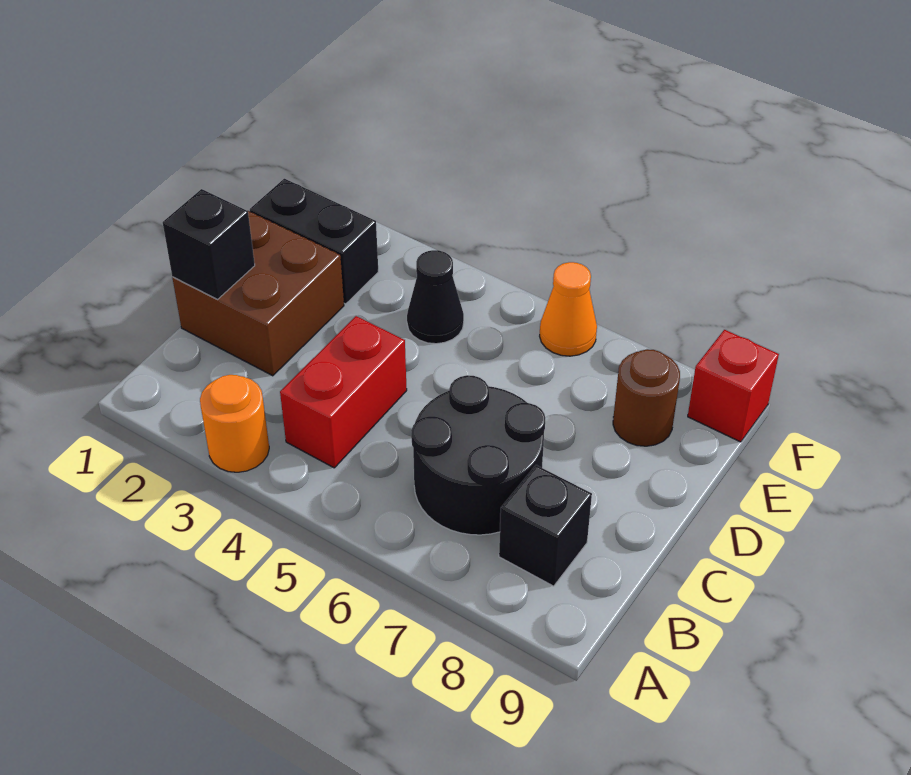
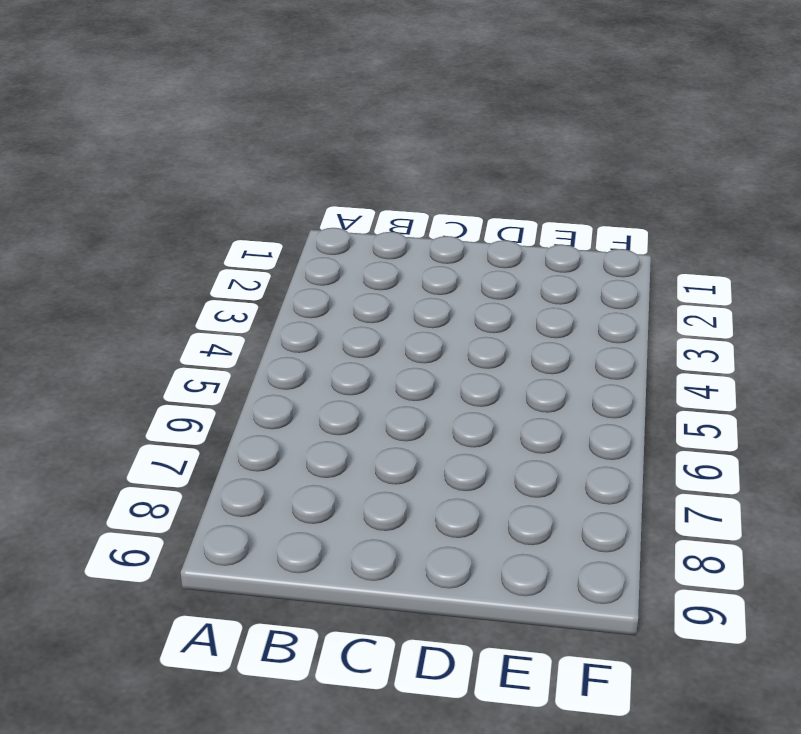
none -> orange round brick A3 level 1
none -> red brick B4:C4 level 1

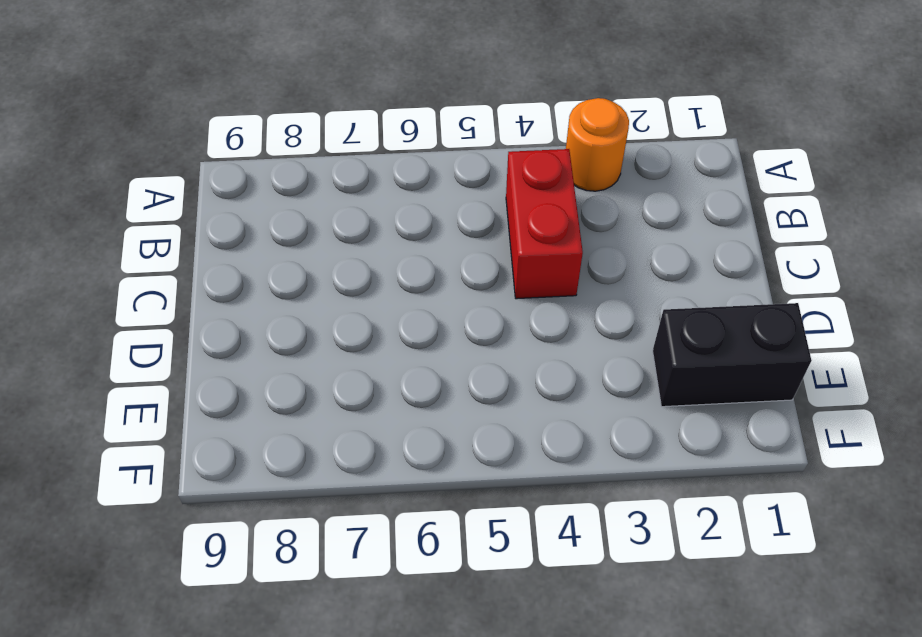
none -> black round brick B6:C7 level 1
none -> black brick B8 level 1

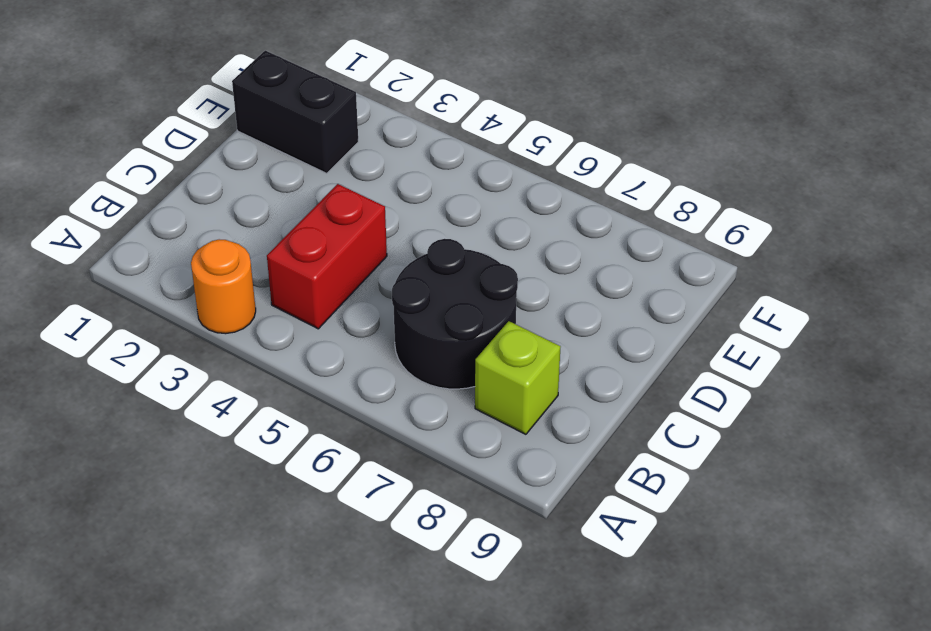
lime brick B8 level 1 -> black brick B8 level 1
none -> brown brick C1:D2 level 1
none -> black cone E4 level 1

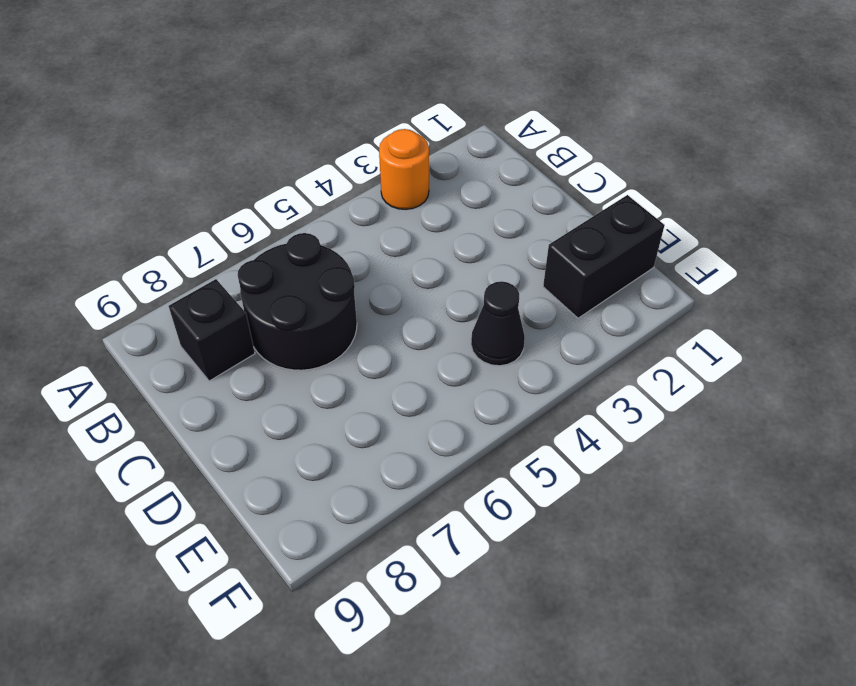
none -> red brick B4:C4 level 1
none -> brown brick C1:D2 level 1

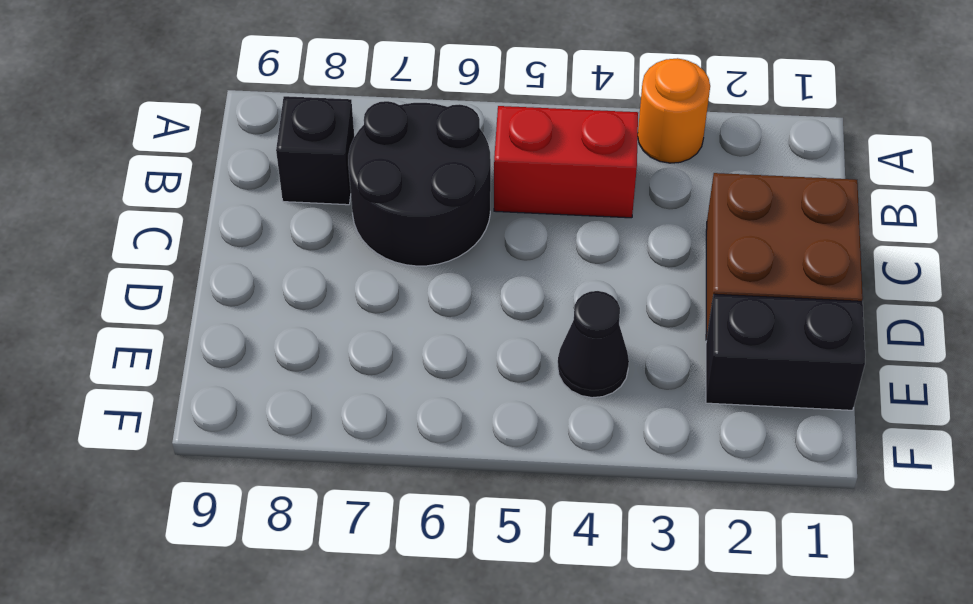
red brick B4:B5 level 1 -> red brick B4:C4 level 1
none -> brown round brick E8 level 1
none -> orange cone F6 level 1

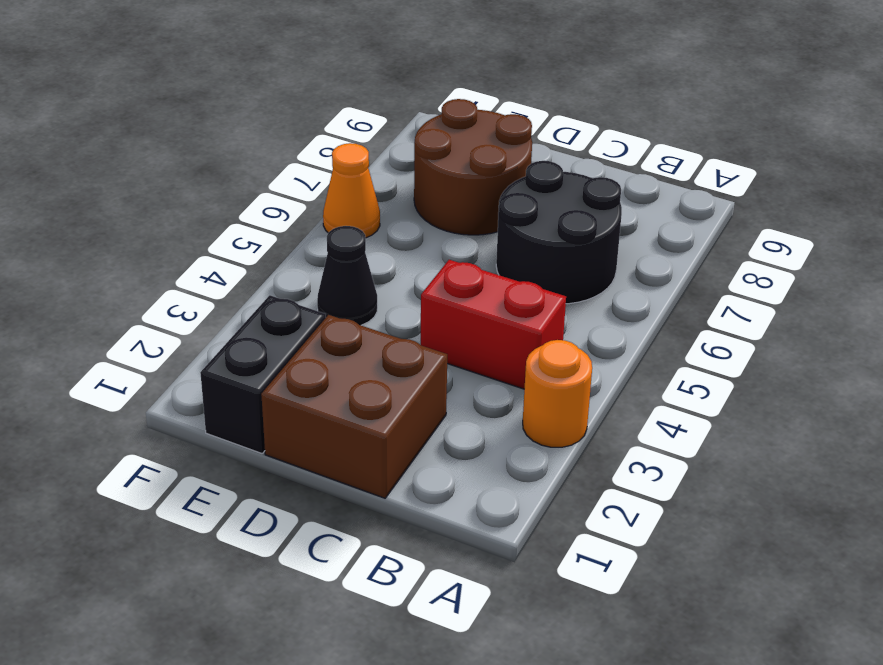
brown round brick D7:E8 level 1 -> brown round brick E8 level 1
none -> black brick B8 level 1
none -> red brick F9 level 1

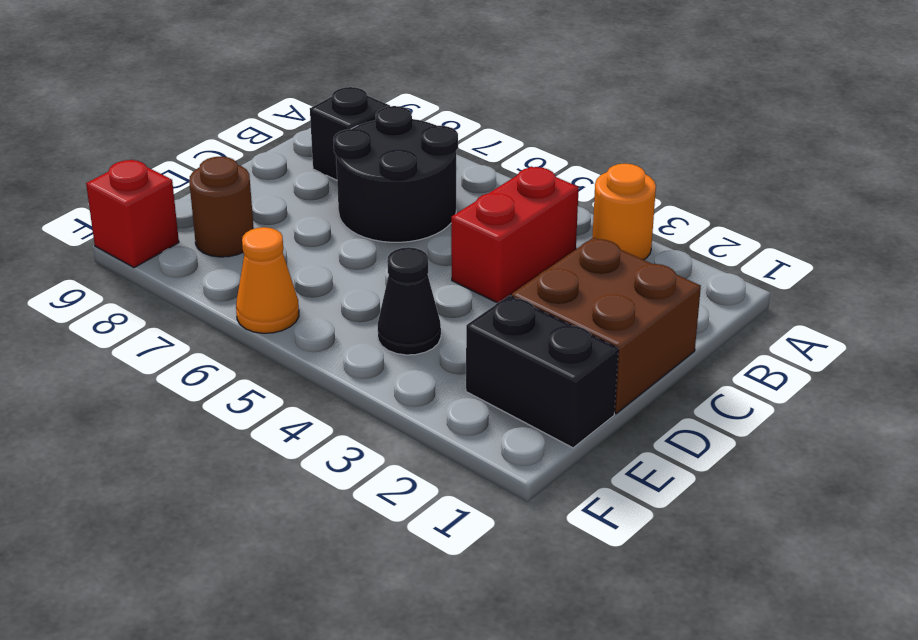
none -> black brick C1 level 2

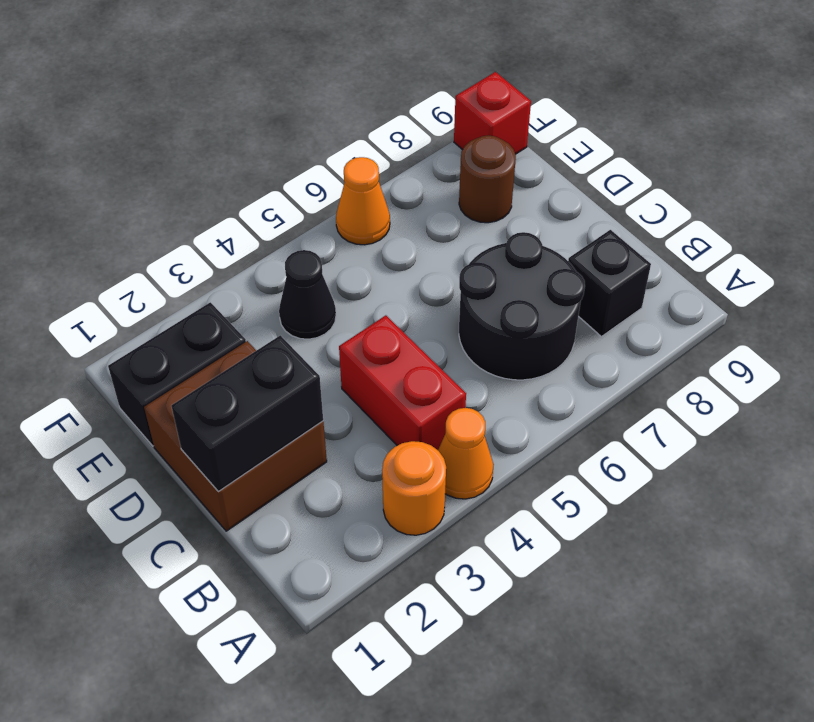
orange cone A4 level 1 -> none
black brick C1:C2 level 2 -> black brick C1 level 2

